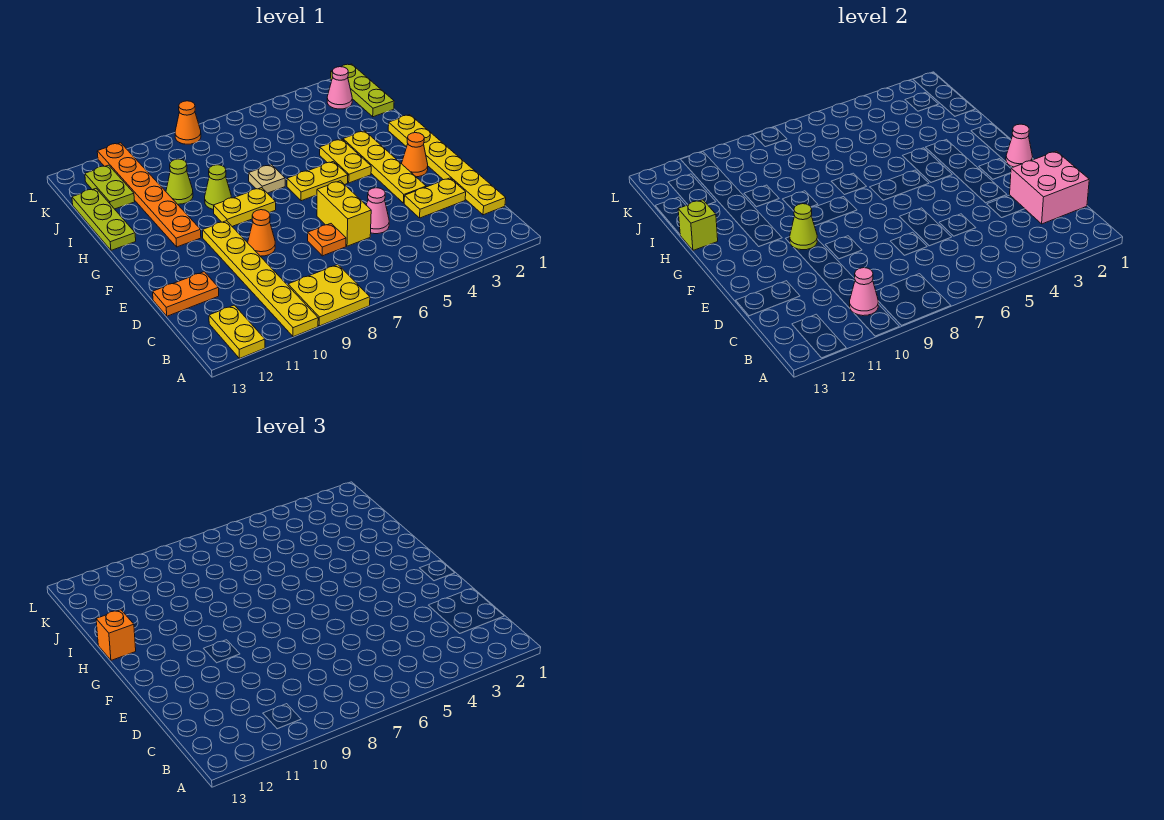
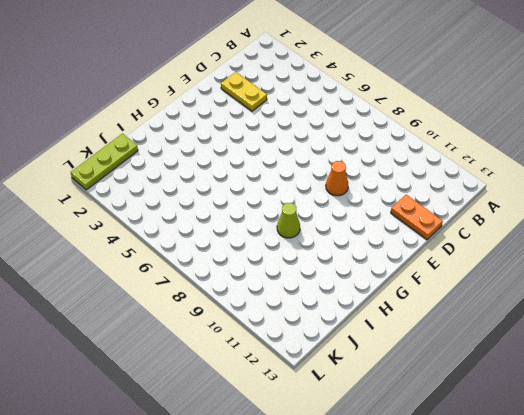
none -> yellow plate A8:B9 level 1
none -> yellow plate A10:F10 level 1
none -> yellow plate A12:B12 level 1
none -> yellow plate C1:H1 level 1

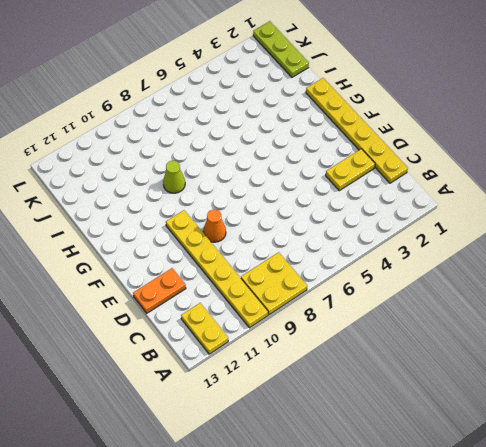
none -> pink cone D5 level 1
none -> yellow brick D6:E6 level 1
none -> orange plate D7 level 1
none -> yellow plate E3:H3 level 1

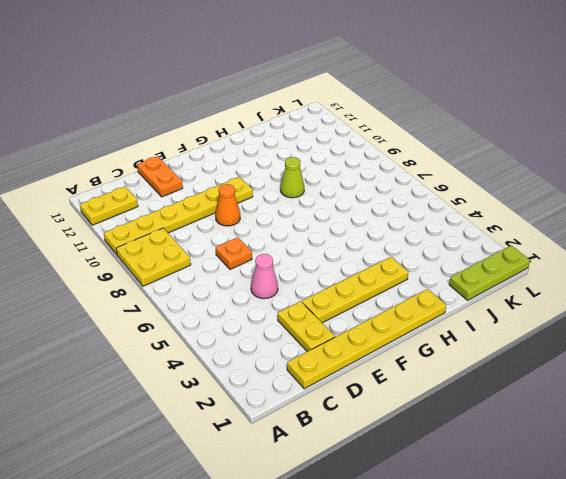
none -> yellow brick D6:E6 level 1
none -> orange cone F2 level 1
none -> yellow plate G4:H4 level 1
none -> yellow plate G5:G6 level 1

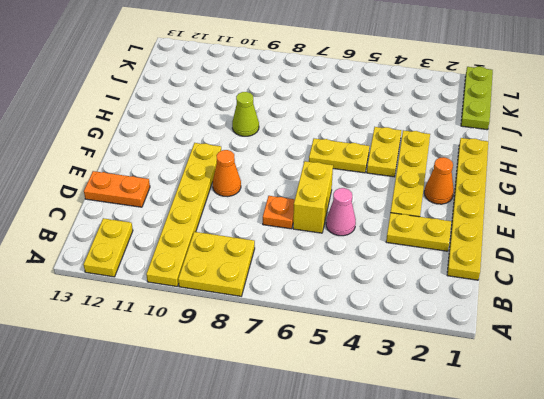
none -> yellow plate G8:G9 level 1
none -> orange plate G11:L11 level 1
none -> tan plate H7 level 1
none -> lime plate H13:J13 level 1

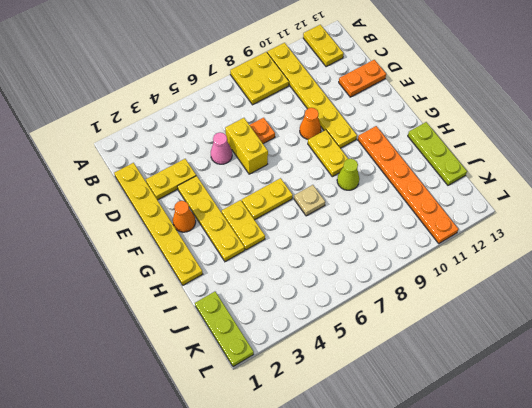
yellow plate F9:G9 level 1 -> yellow plate G8:G9 level 1
none -> lime cone I10 level 1
none -> lime plate J12:K12 level 1
none -> pink cone K2 level 1
none -> orange cone L8 level 1

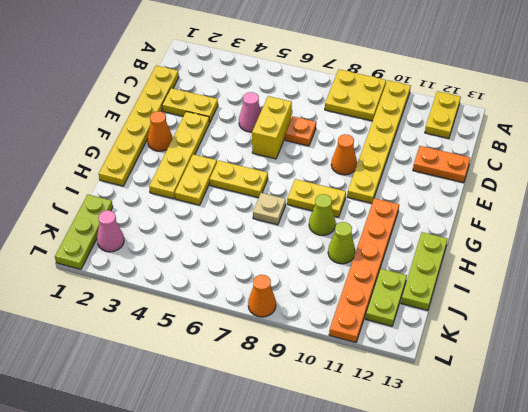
none -> pink cone B10 level 2
none -> pink brick C1:D2 level 2
none -> pink cone F1 level 2
none -> lime cone F10 level 2

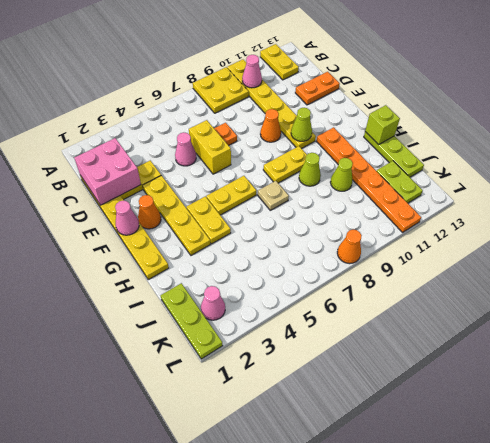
none -> orange brick H13 level 3

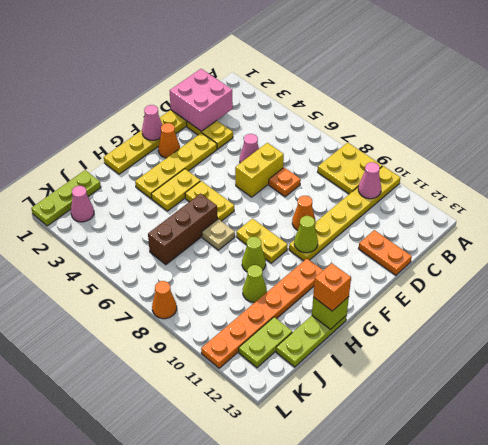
brown brick H6:J6 level 1 -> none
none -> yellow plate A12:B12 level 1

